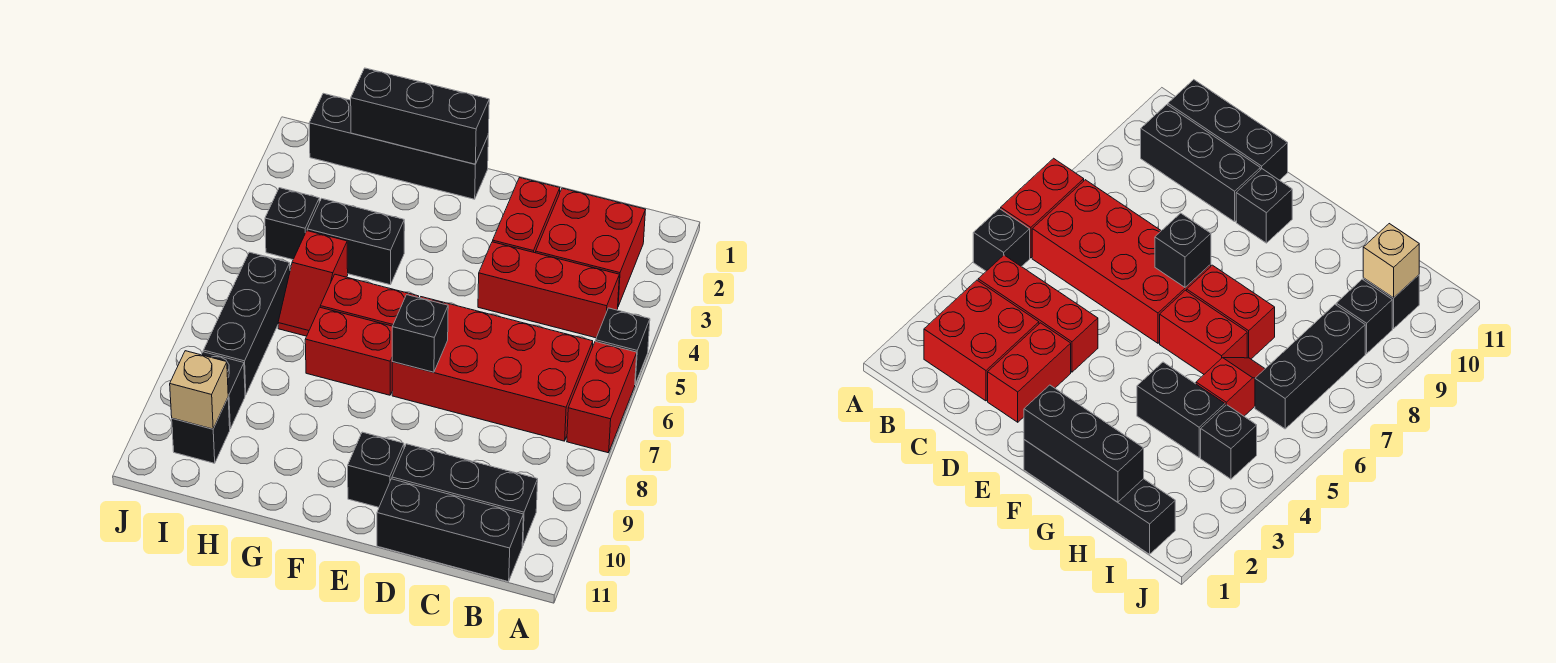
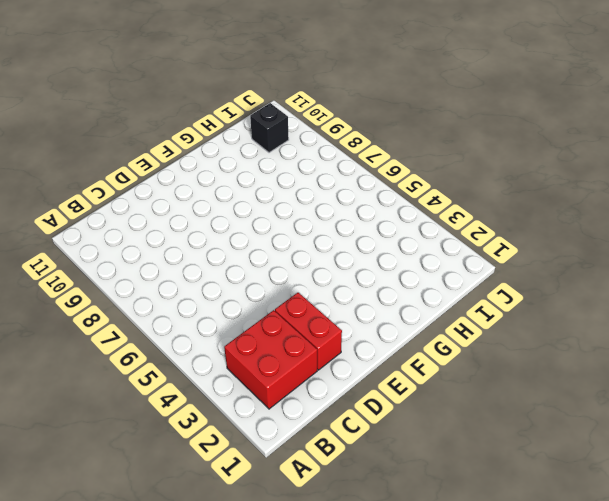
none -> black brick A5 level 1
none -> red brick A6:A7 level 1
none -> red brick B4:D4 level 1

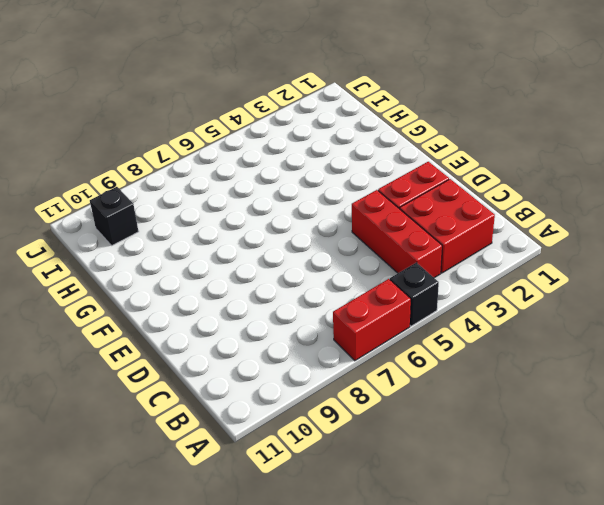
none -> red brick B6:E7 level 1
none -> black brick B10:D10 level 1
none -> black brick B11:D11 level 1

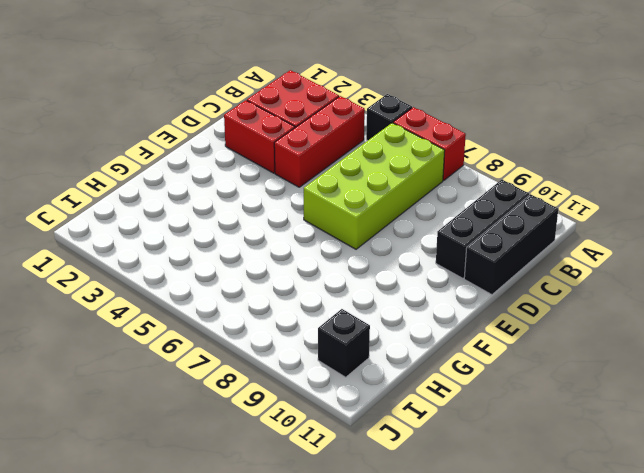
lime brick B6:E7 level 1 -> red brick B6:E7 level 1
none -> black brick E10 level 1
none -> black brick F1:I1 level 1
none -> red brick F6:G6 level 1

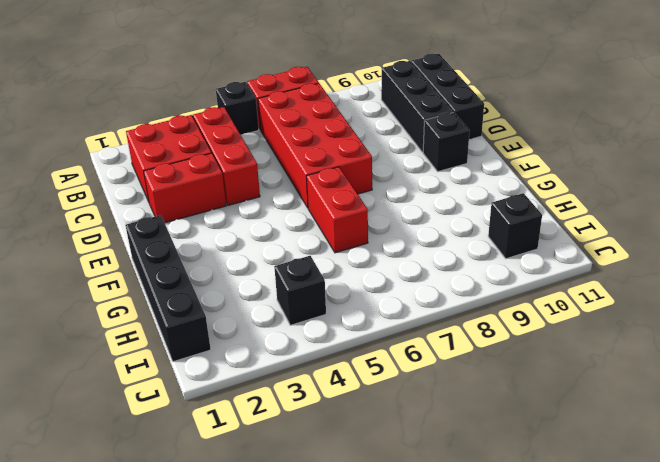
none -> red brick F7:G7 level 1
none -> black brick G4:H4 level 1
none -> red slope H5:H6 level 1 top 5

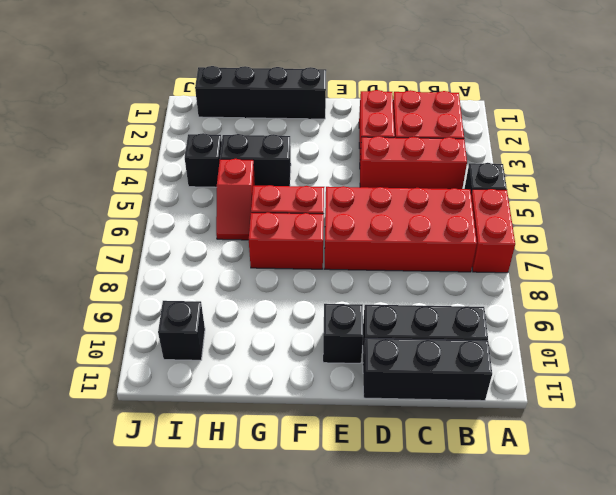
none -> black brick I6:I8 level 1
none -> black brick I9 level 1
none -> black brick E7 level 2

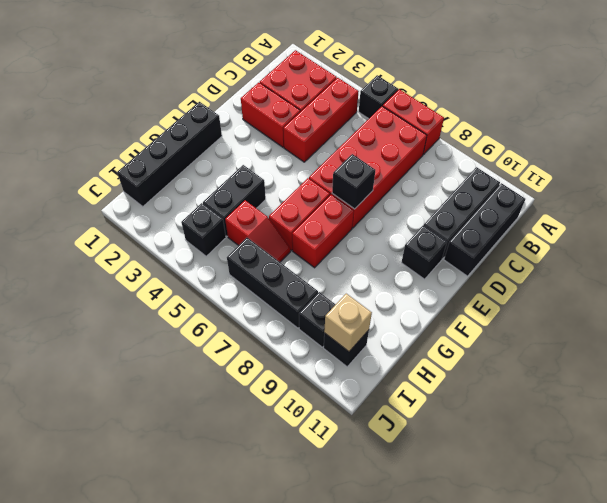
none -> black brick F1:H1 level 2

